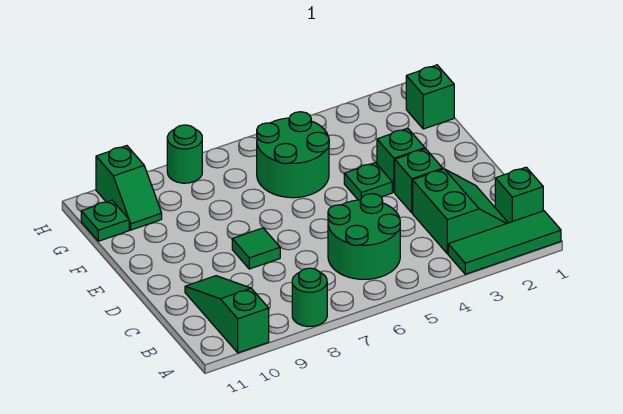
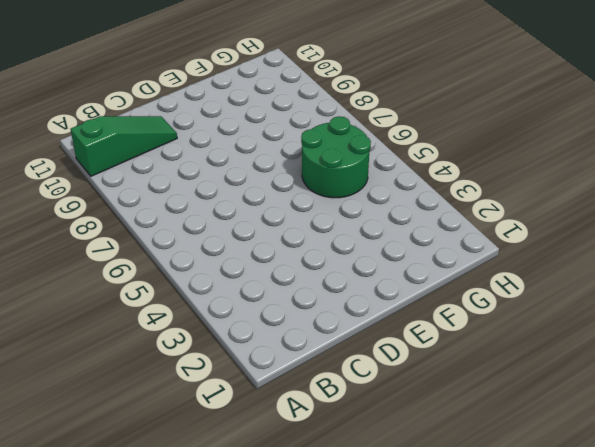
none -> green tile A1:A3 level 1
none -> green round brick A8 level 1
none -> green brick B1 level 1

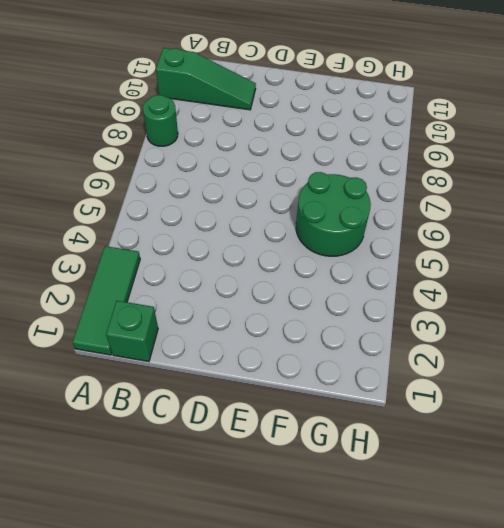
none -> green slope B2:C3 level 1 top 3
none -> green round brick B5:C6 level 1
none -> green brick D3 level 1

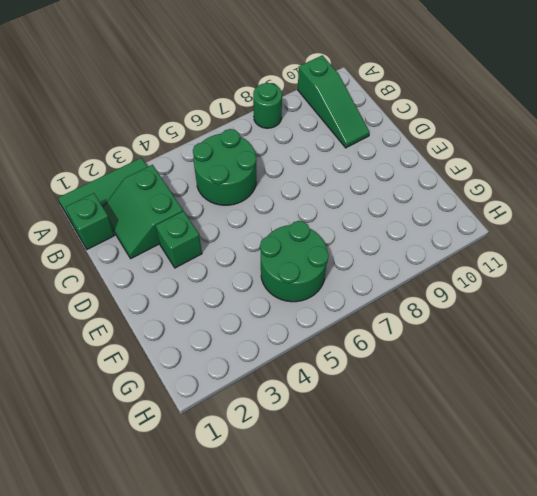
none -> green tile D8 level 1
none -> green brick E3 level 1
none -> green plate E4 level 1

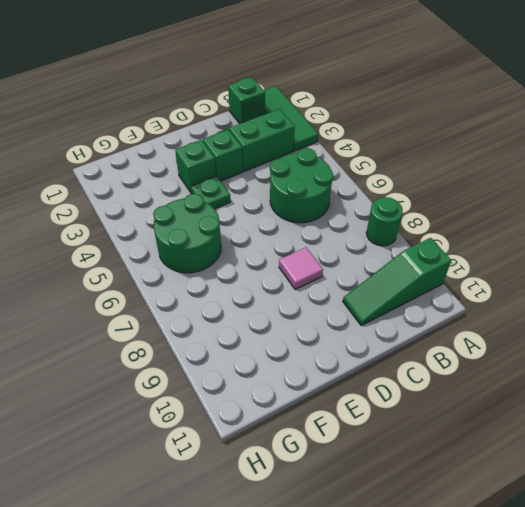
pink tile D8 level 1 -> green tile D8 level 1
none -> green brick G1 level 1
none -> green slope G10:H10 level 1 top H
none -> green plate G11 level 1

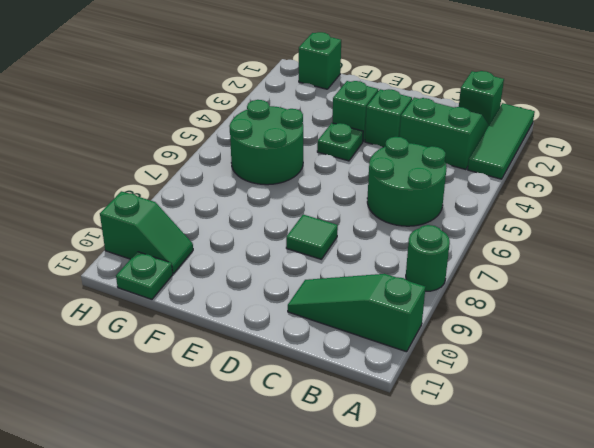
none -> green round brick H8 level 1

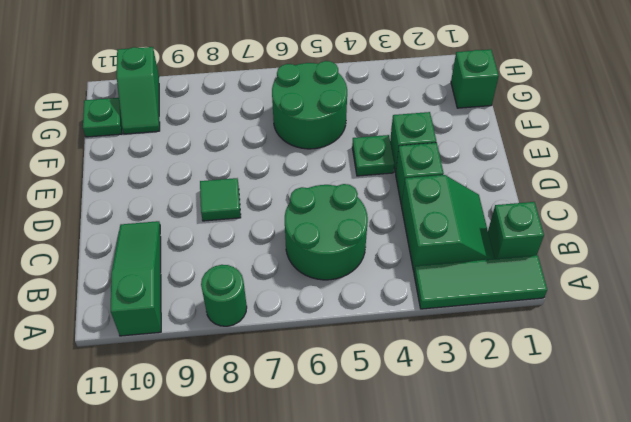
none -> green round brick H8 level 1

